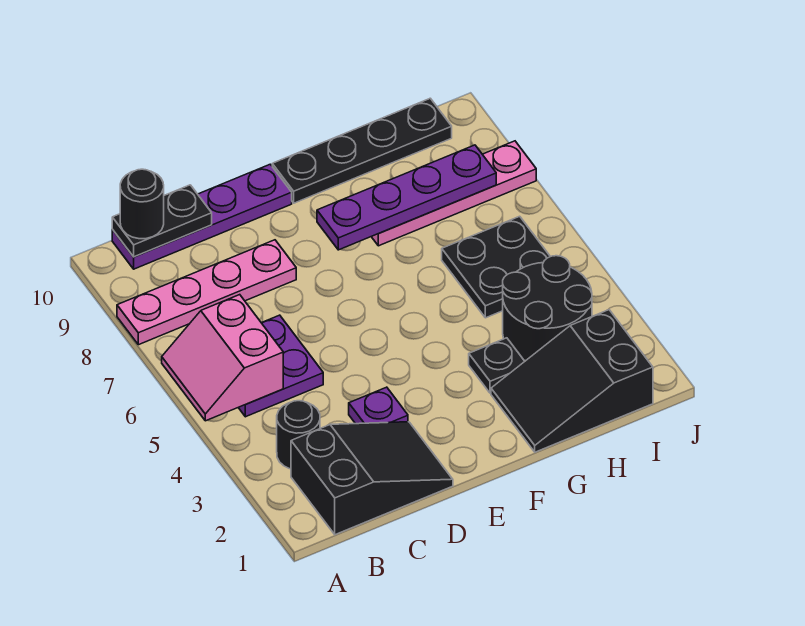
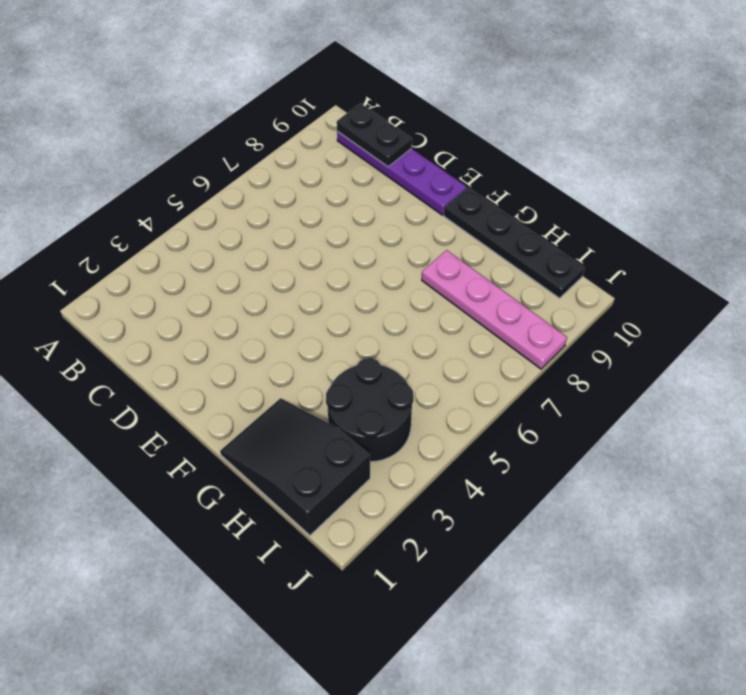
none -> pink plate A8:D8 level 1
none -> black slope B1:D2 level 1 top B
none -> black round brick B3 level 1

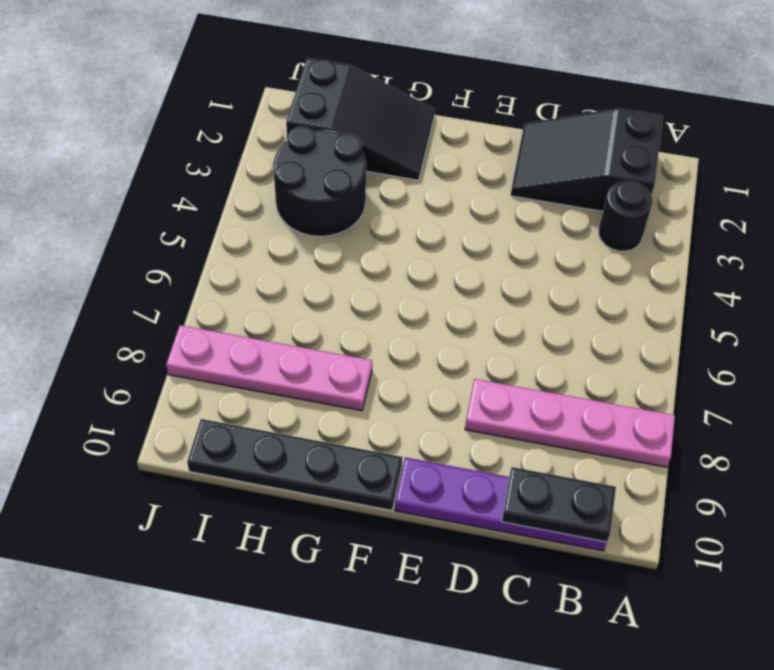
none -> purple plate B5:C6 level 1
none -> purple plate D3 level 1
none -> black plate G3 level 1

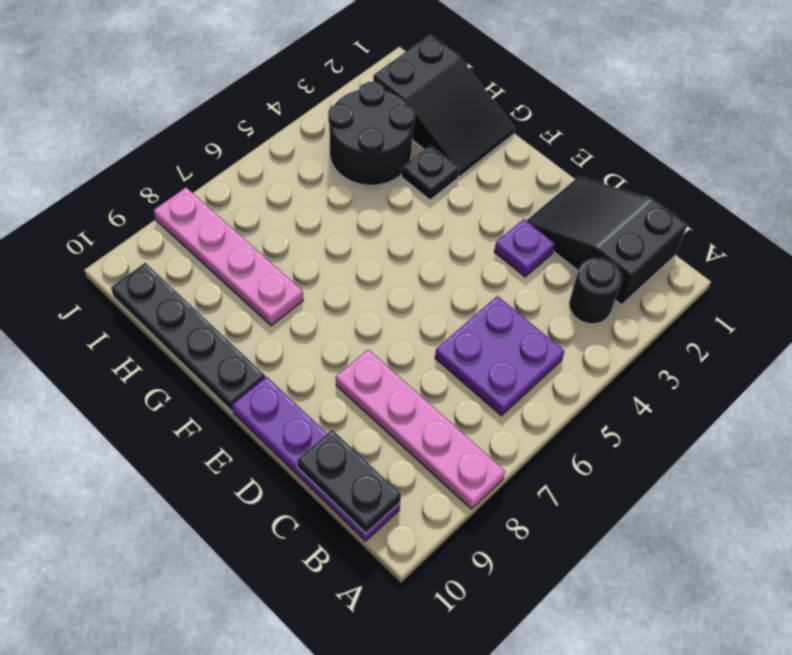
none -> black plate H5:I6 level 1
none -> pink slope A5:B6 level 2 top B
none -> purple plate F8:I8 level 2

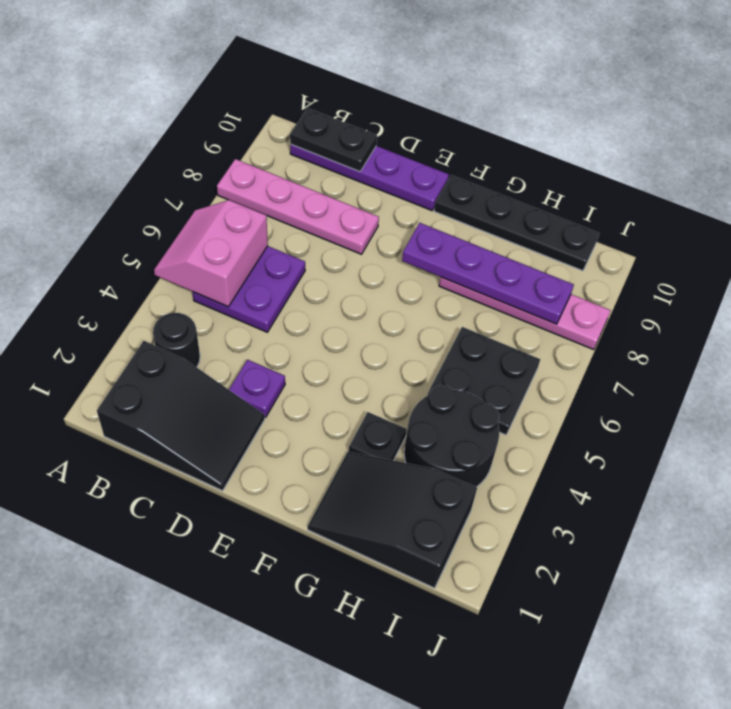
none -> black round brick B10 level 3

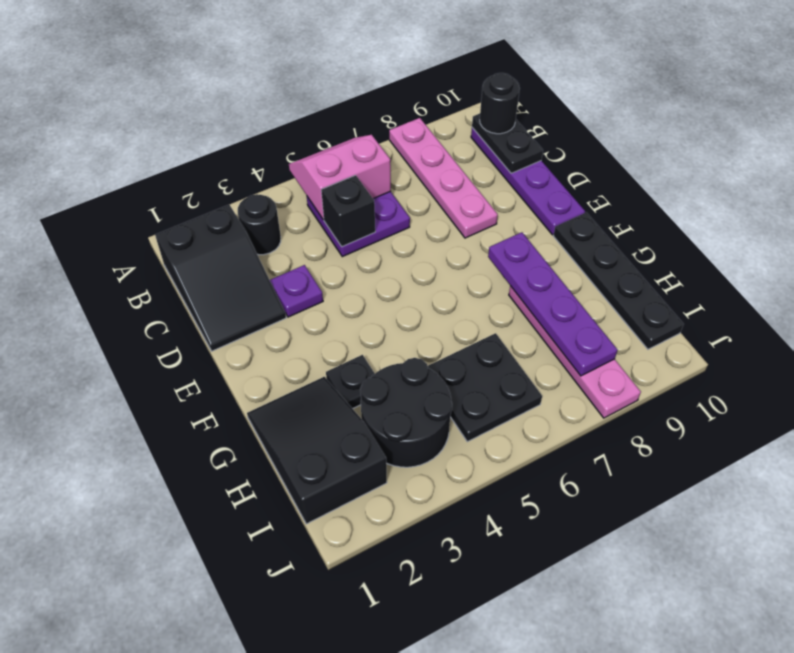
black brick C5 level 2 -> none

